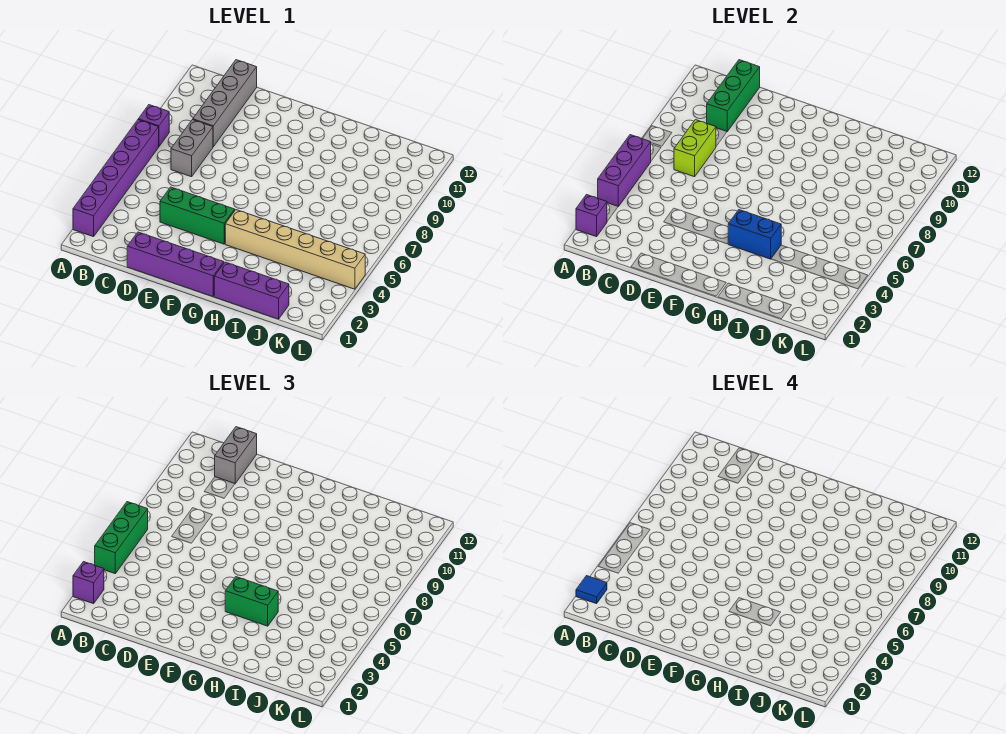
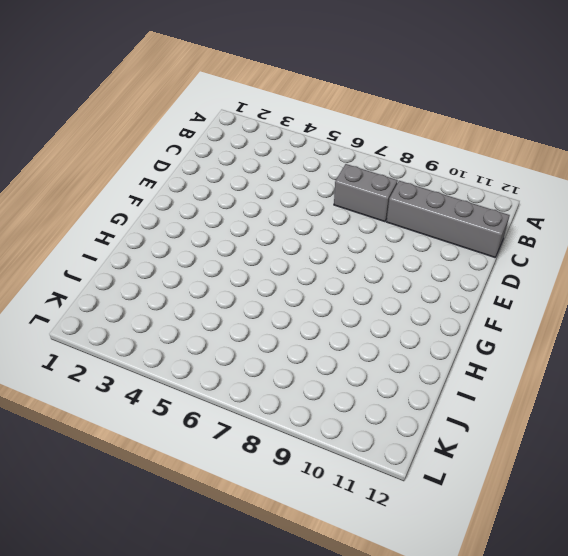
none -> purple brick A2:A7 level 1
none -> purple brick A8 level 1
none -> purple brick D1:G1 level 1

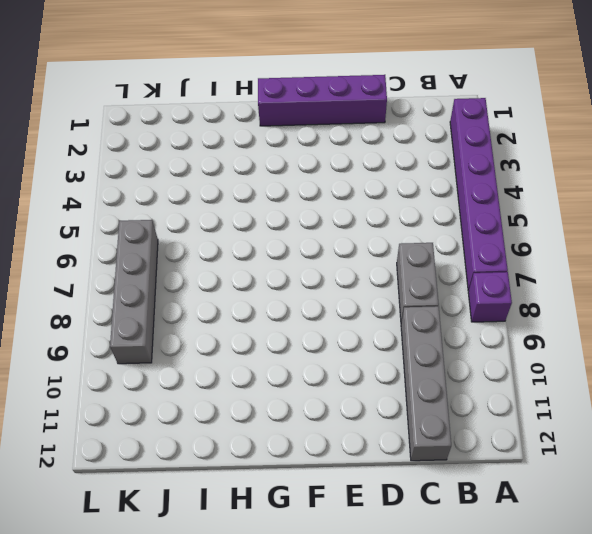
grey brick K6:K9 level 1 -> none
none -> green brick D4:F4 level 1
none -> tan brick G4:L4 level 1
none -> purple brick H1:J1 level 1

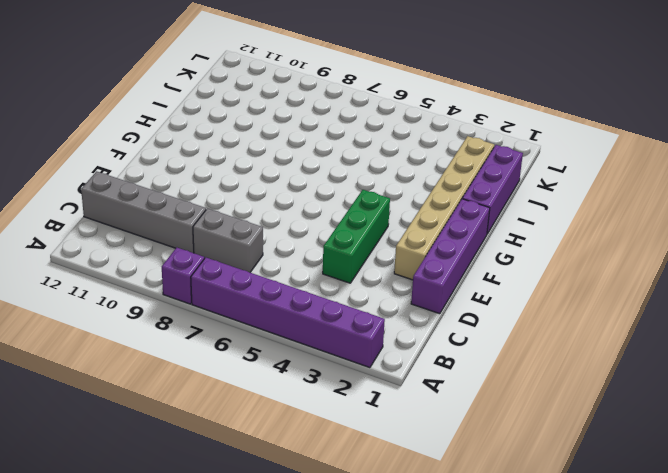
tan brick E2:J2 level 1 -> tan brick G4:L4 level 1
none -> purple brick A2 level 2
none -> purple brick A4:A6 level 2
none -> lime brick C7:C8 level 2

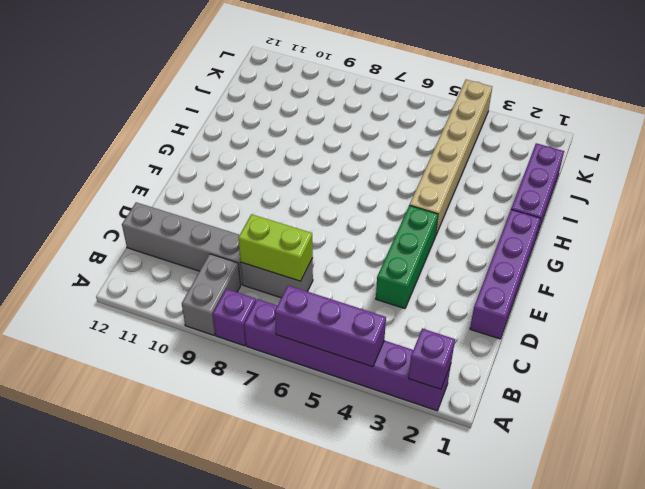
grey brick A9:B9 level 1 -> grey brick C11:C12 level 3
none -> green brick C10:C12 level 2
none -> blue brick G4:H4 level 2
none -> purple brick A2 level 3

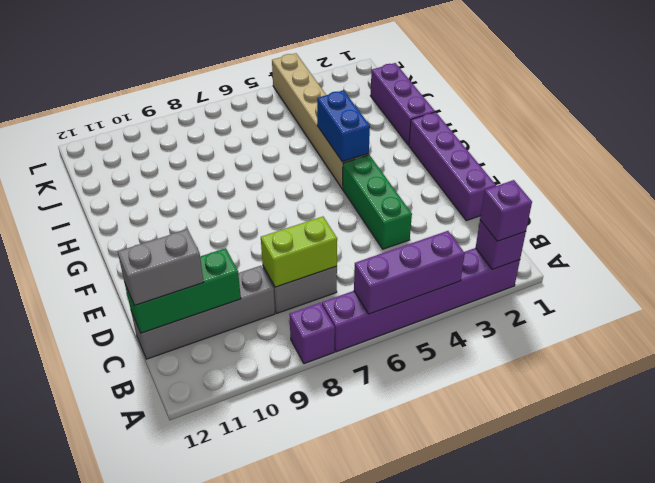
none -> green brick A4:A6 level 3
none -> green brick G4:H4 level 3
none -> blue tile A2 level 4

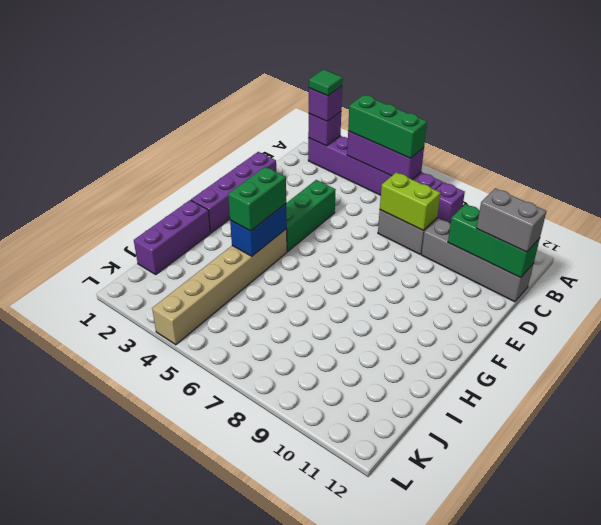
green tile A2 level 4 -> blue tile A2 level 4

